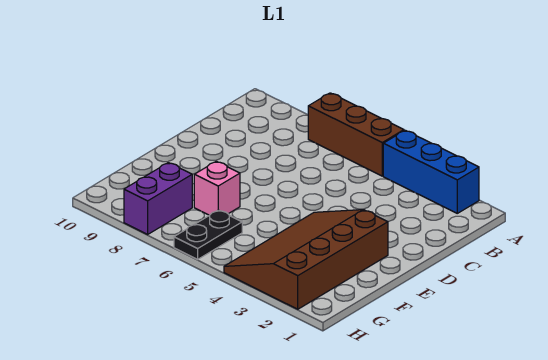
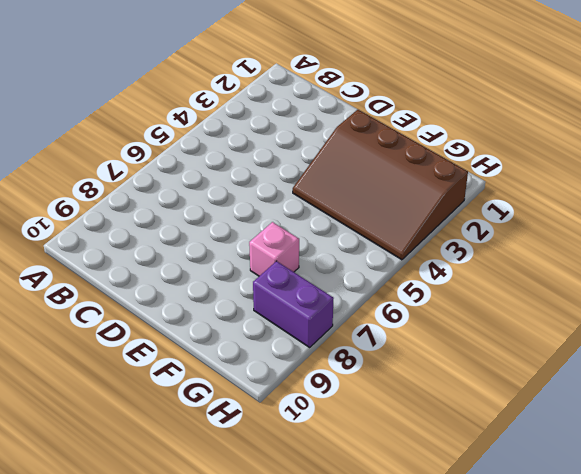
none -> blue brick A2:A4 level 1
none -> brown brick A5:A7 level 1

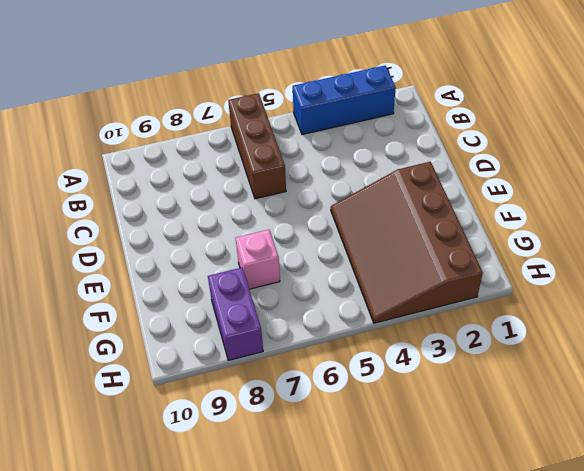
brown brick A6:C6 level 1 -> brown brick A5:A7 level 1
none -> black plate G6:H6 level 1

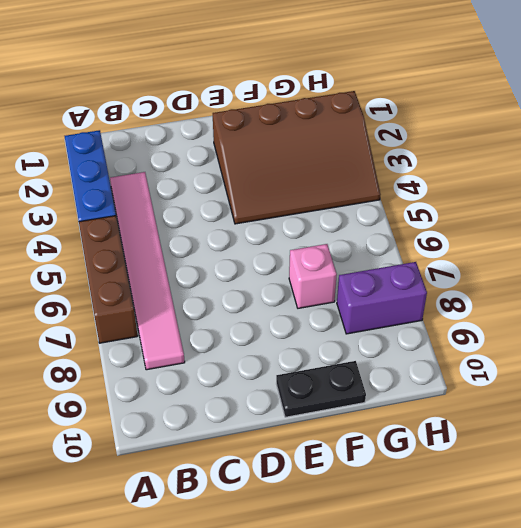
pink tile B3:B8 level 1 -> none
black plate E10:F10 level 1 -> black plate G6:H6 level 1

